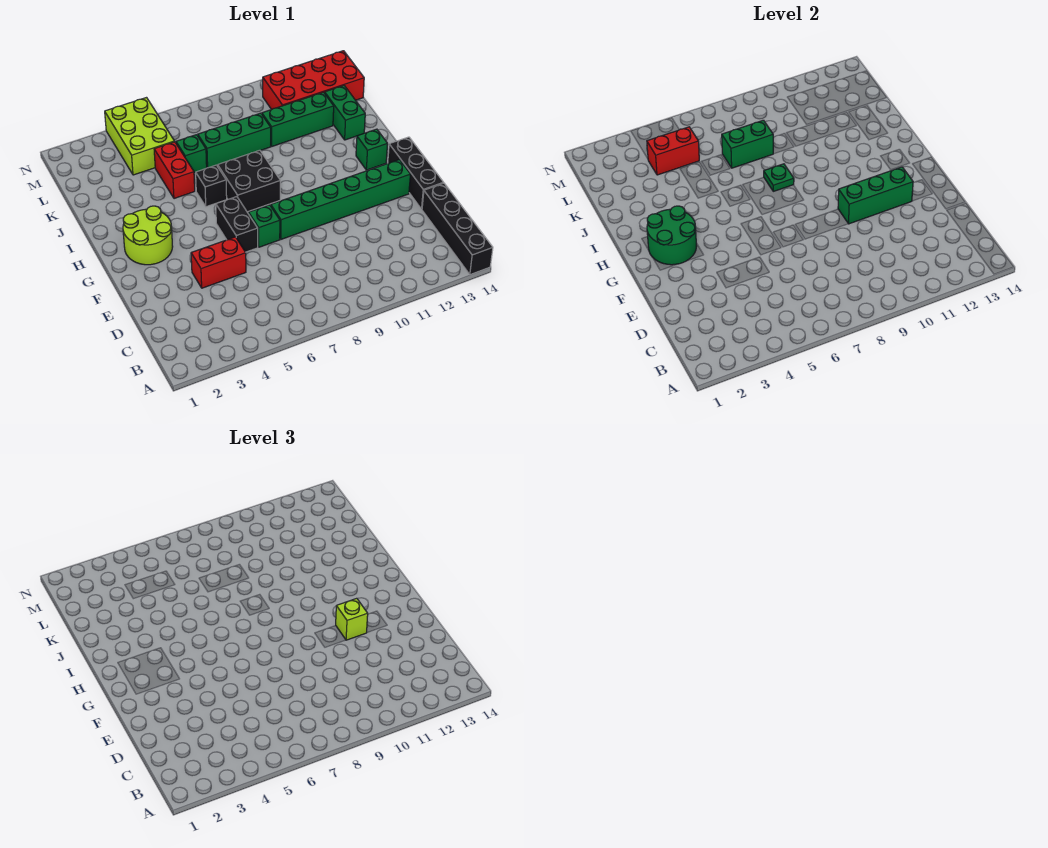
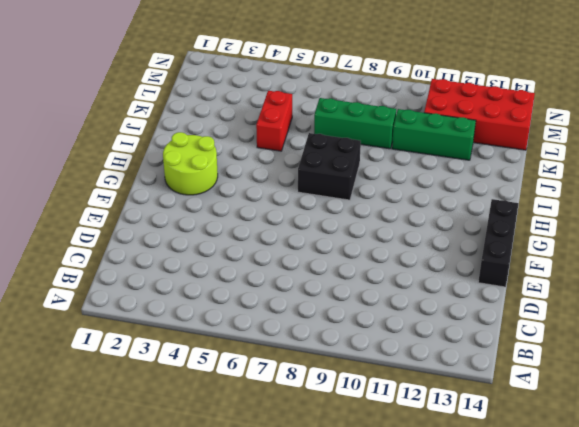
none -> black brick A14:D14 level 1
none -> red brick E4:E5 level 1
none -> black brick F6:G6 level 1

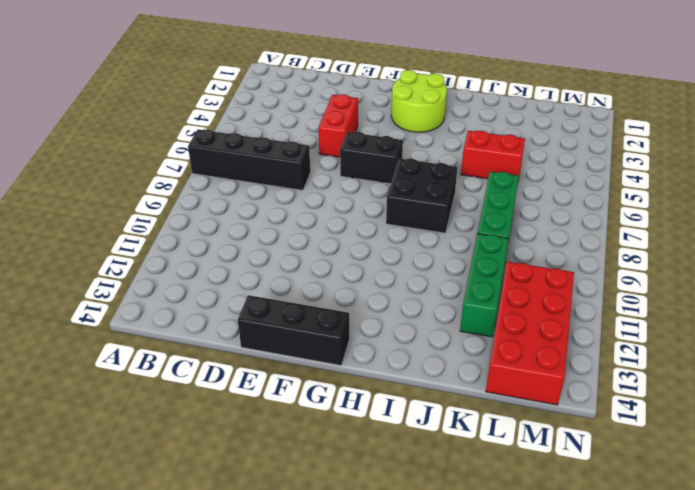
black brick A7:D7 level 1 -> black brick A14:D14 level 1
none -> green brick F7 level 1
none -> green brick F8:F13 level 1
none -> green brick H13 level 1

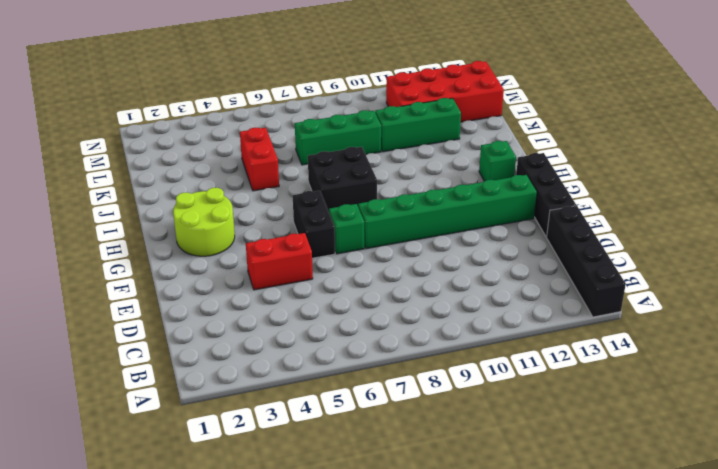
none -> black brick I6 level 1
none -> green brick J13:K13 level 1
none -> green brick K6 level 1

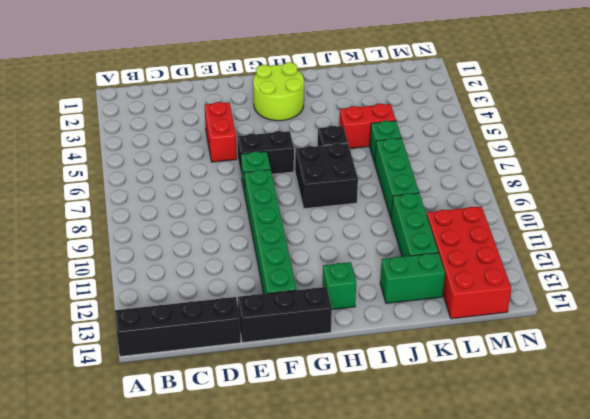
none -> lime brick L4:N5 level 1
none -> green brick F10:F12 level 2
none -> green round brick G2:H3 level 2

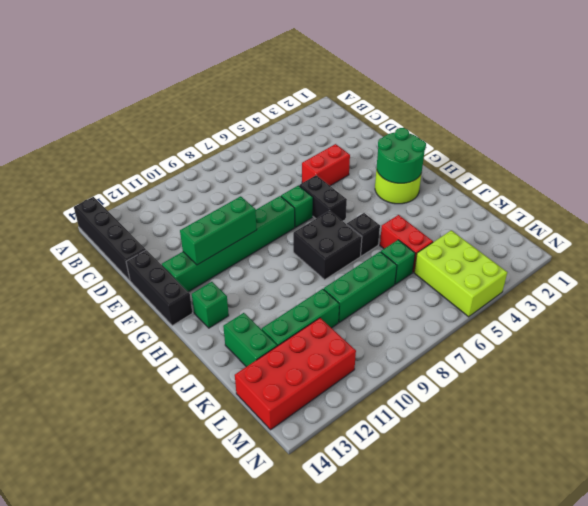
none -> green plate I8 level 2
none -> green brick K7:K8 level 2
none -> red brick L4:L5 level 2

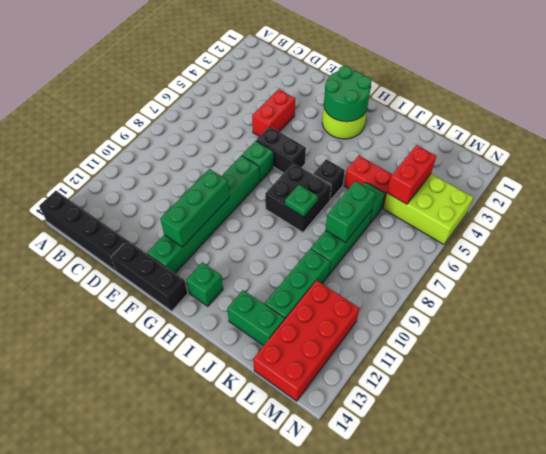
none -> lime brick F11 level 3

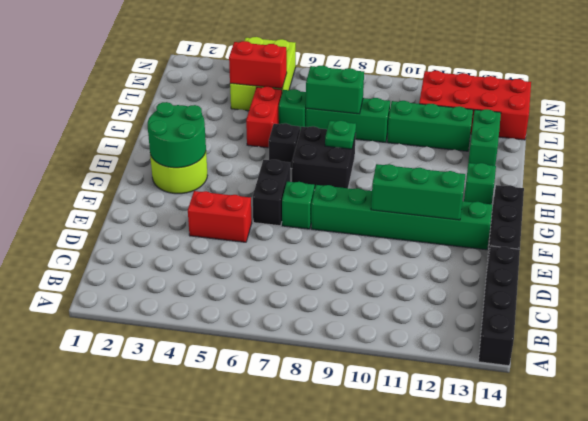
none -> lime brick F11 level 3

